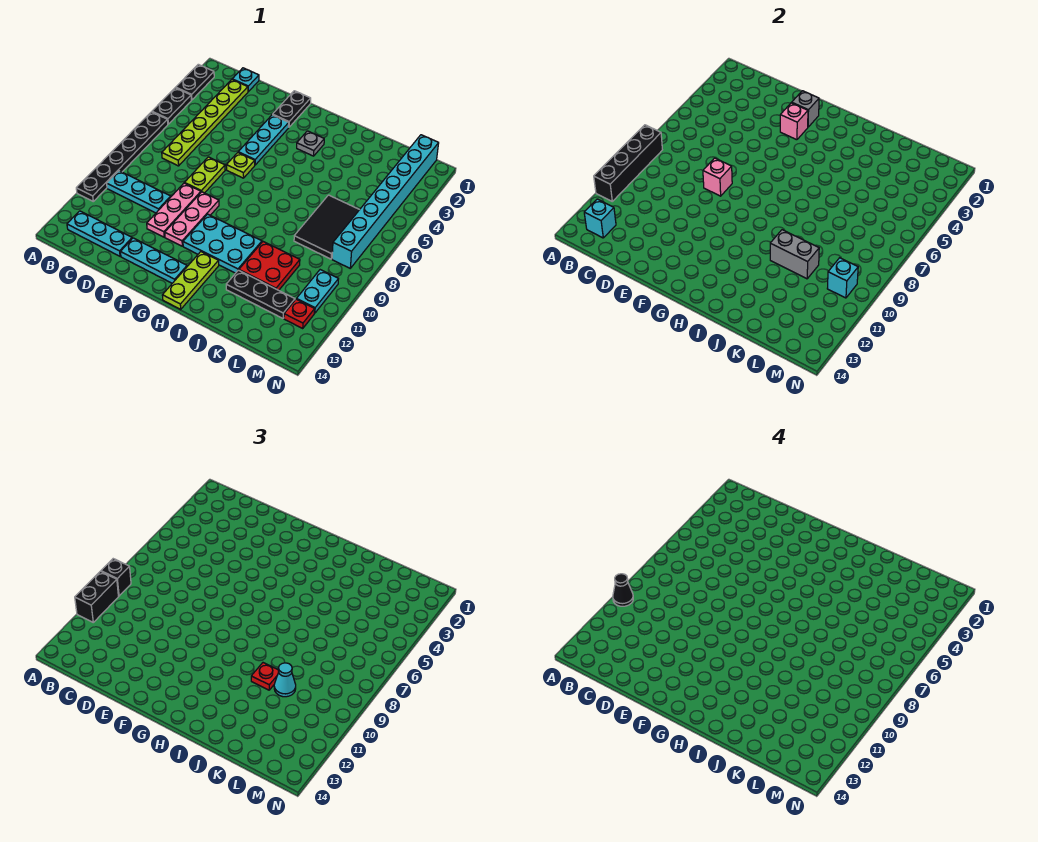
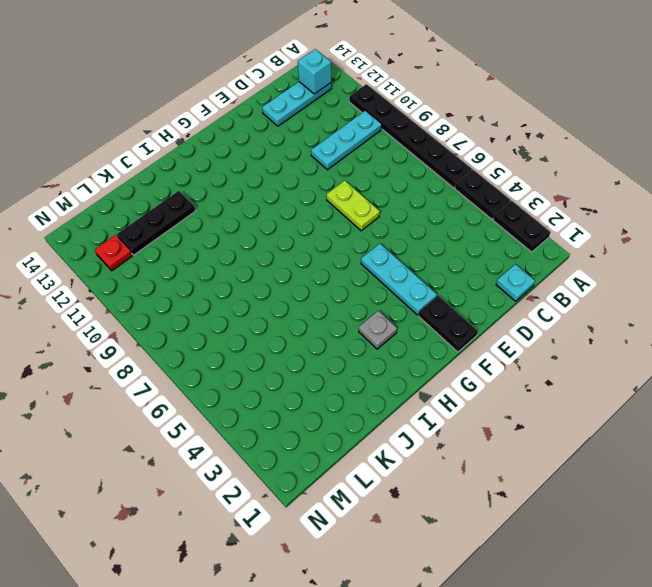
none -> lime plate C2:C7 level 1
none -> pink plate E9:E11 level 1
none -> cyan plate E13:G13 level 1
none -> lime plate F6 level 1

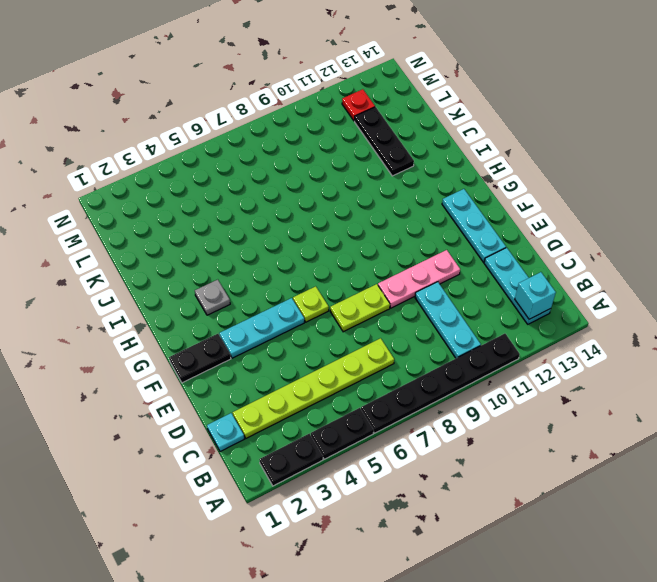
none -> pink plate F9:F11 level 1
none -> cyan plate G10:I11 level 1
none -> lime plate H12:H14 level 1
none -> red plate J10:K11 level 1

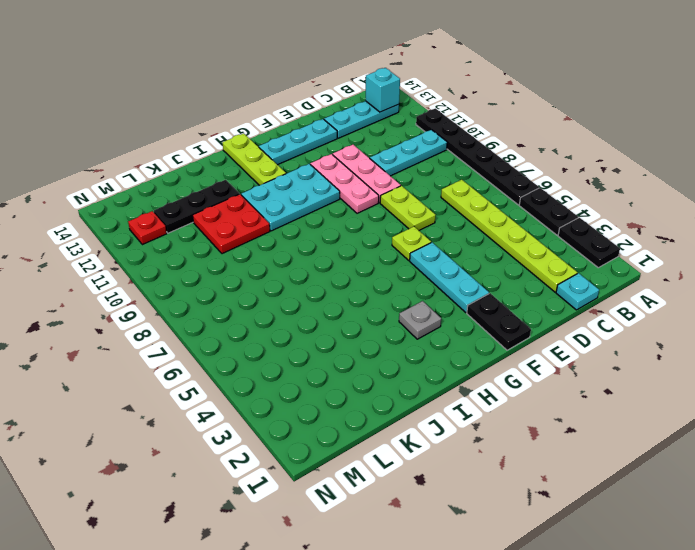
none -> black tile K6:L8 level 1
none -> cyan brick M1:M8 level 1
none -> cyan plate M10:M11 level 1
none -> black brick A8:A11 level 2

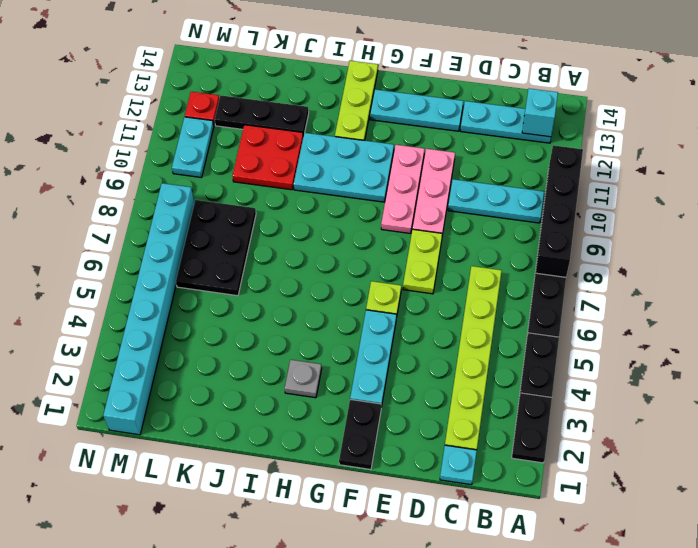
black plate K6:L8 level 1 -> black tile K6:L8 level 1
none -> pink brick E8 level 2
none -> grey brick F2 level 2
none -> pink brick F3 level 2
none -> grey brick J10:K10 level 2

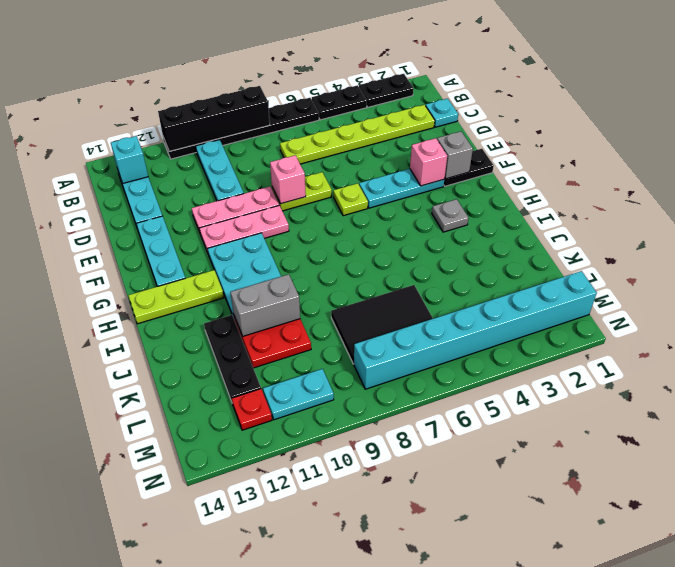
grey brick J10:J11 level 2 -> grey brick J10:K10 level 2
none -> cyan brick M10 level 2
none -> black brick A9 level 3
none -> black brick A10:A11 level 3
none -> red plate J10 level 3

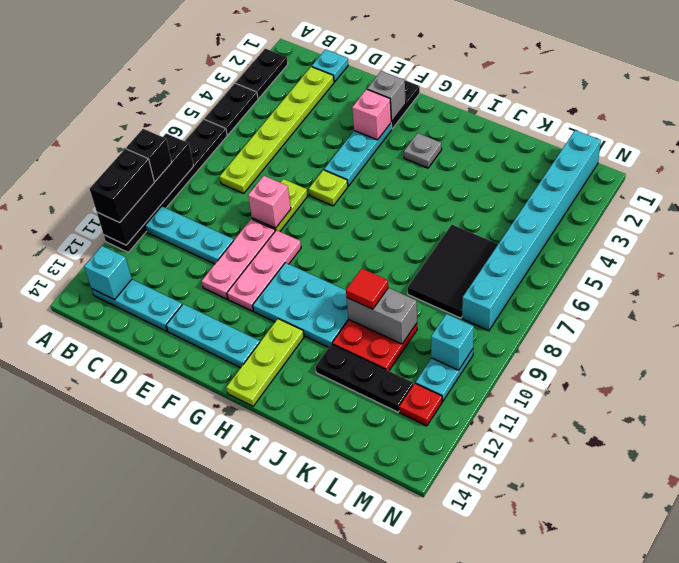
red tile J10 level 3 -> red plate J10 level 3
none -> cyan cone K10 level 3
none -> black cone A10 level 4

